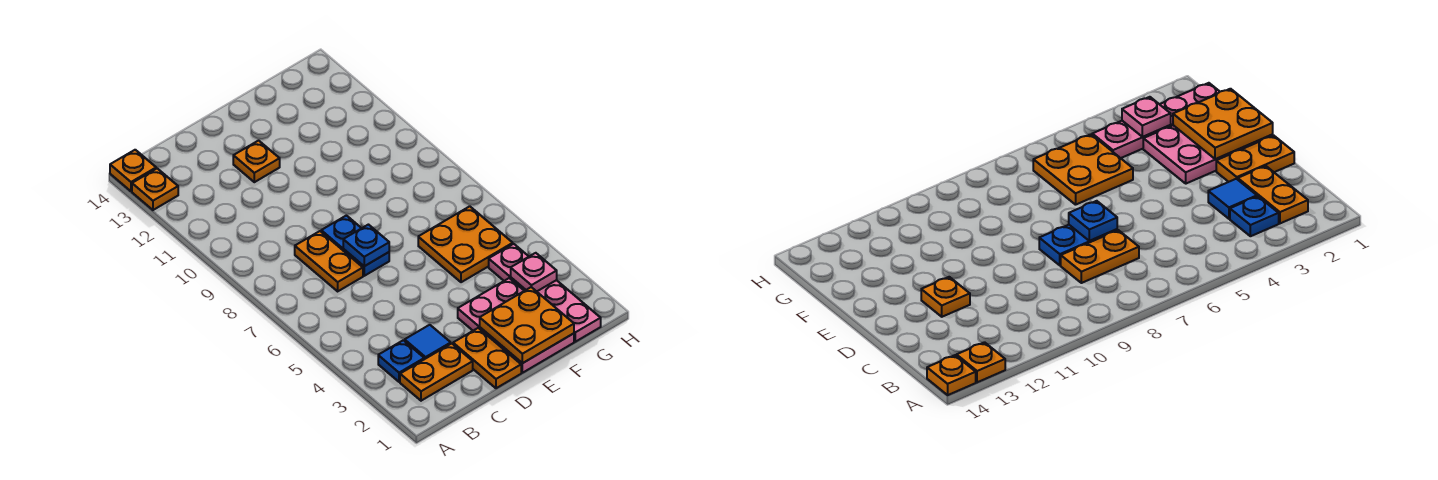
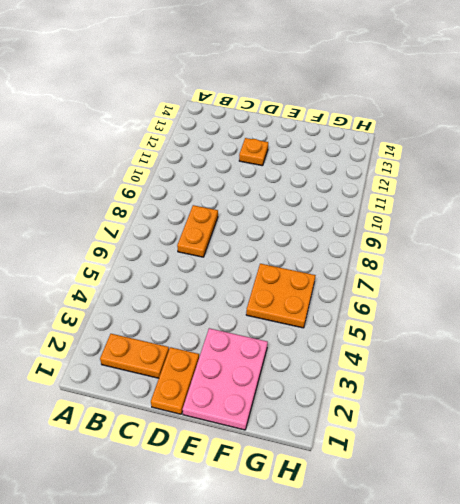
none -> orange plate A13 level 1
none -> orange plate A14 level 1
none -> blue plate B3 level 1

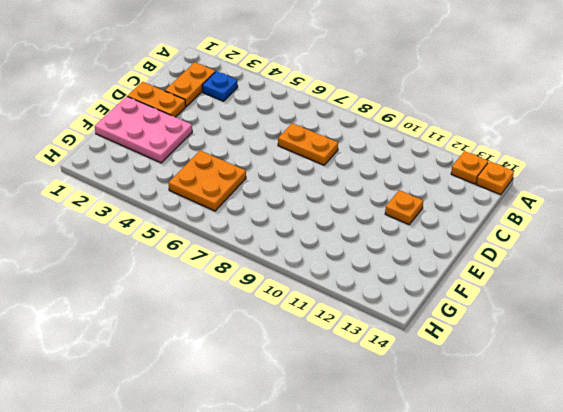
none -> blue tile C3 level 1
none -> blue plate D7:D8 level 1
none -> pink plate G1:G4 level 1

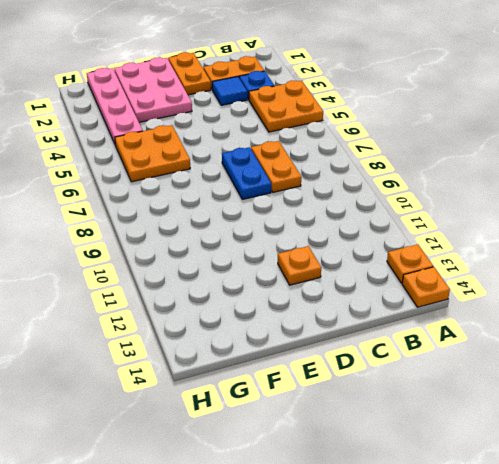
orange plate A4:B5 level 1 -> orange plate E1:F2 level 2
none -> blue plate D7 level 2
none -> pink plate G3 level 2

